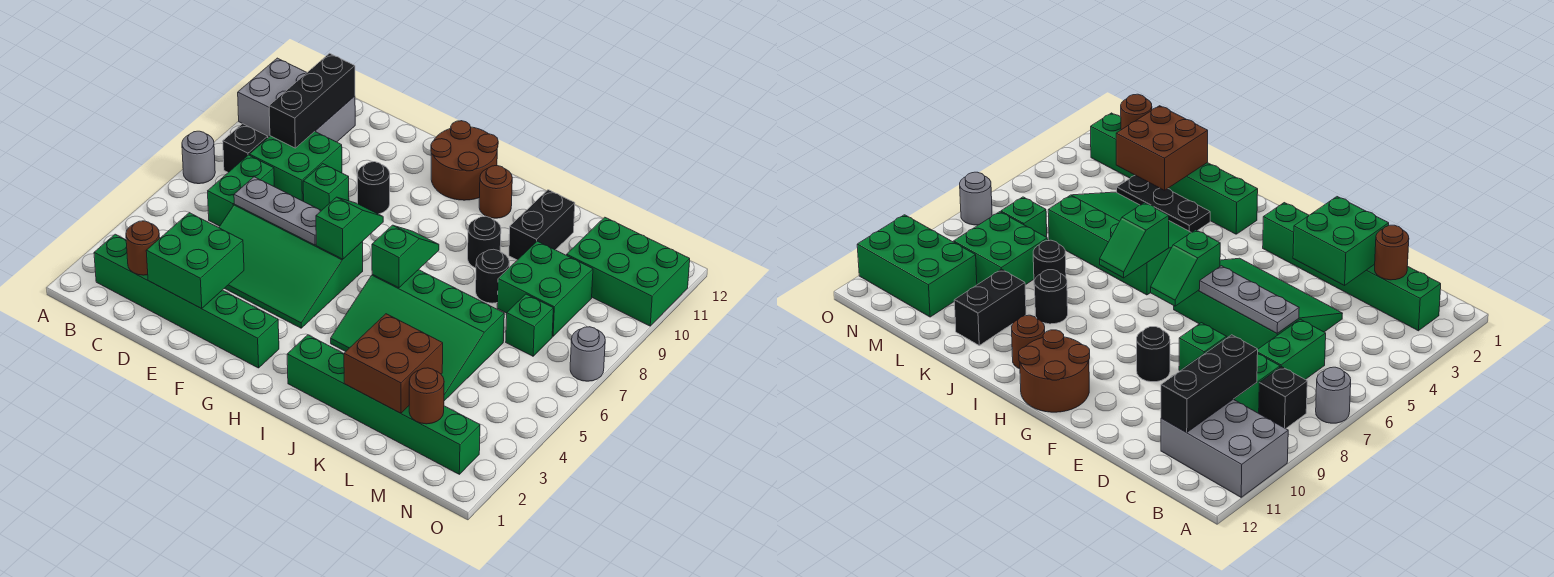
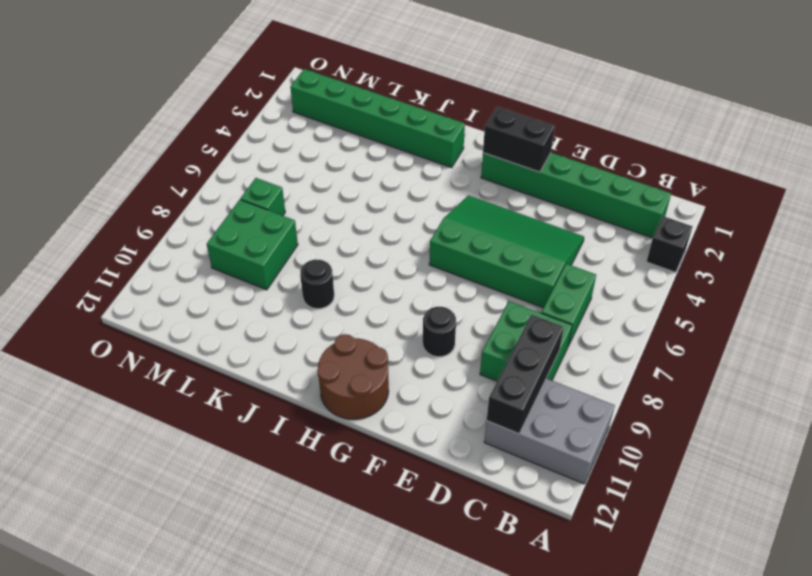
black brick A3 level 1 -> black brick B8 level 1
black brick F2:G2 level 2 -> black brick K10:K11 level 1
none -> grey round brick A7 level 1
none -> green brick E8 level 1
none -> green slope I4:L6 level 1 top 6

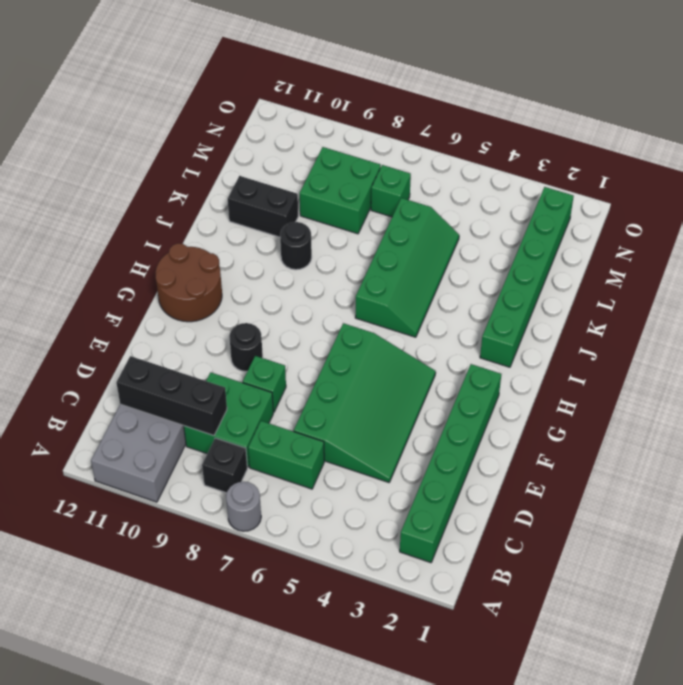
green slope I5:L6 level 1 top 6 -> green slope I4:L6 level 1 top 6
none -> brown round brick I11 level 1
none -> black plate J3:L3 level 1
none -> black round brick K8 level 1

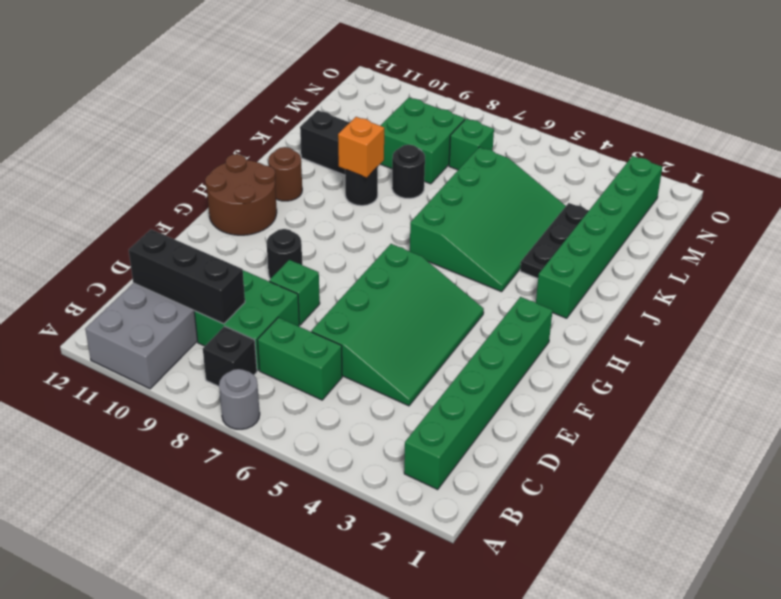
orange brick J9 level 2 -> none
none -> green brick M10:O11 level 1
none -> grey round brick O7 level 1
none -> brown round brick C2 level 2

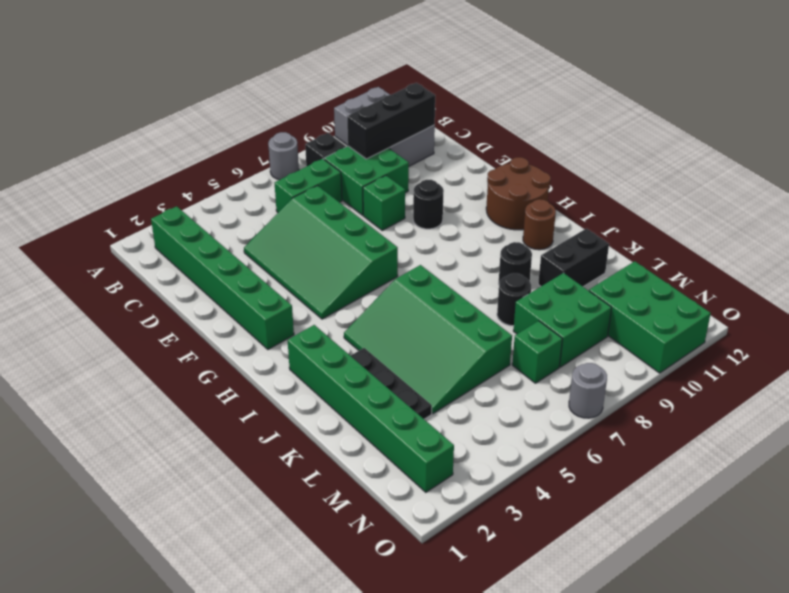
none -> brown round brick C2 level 2
none -> green brick D2:E3 level 2
none -> grey plate D6:F6 level 2

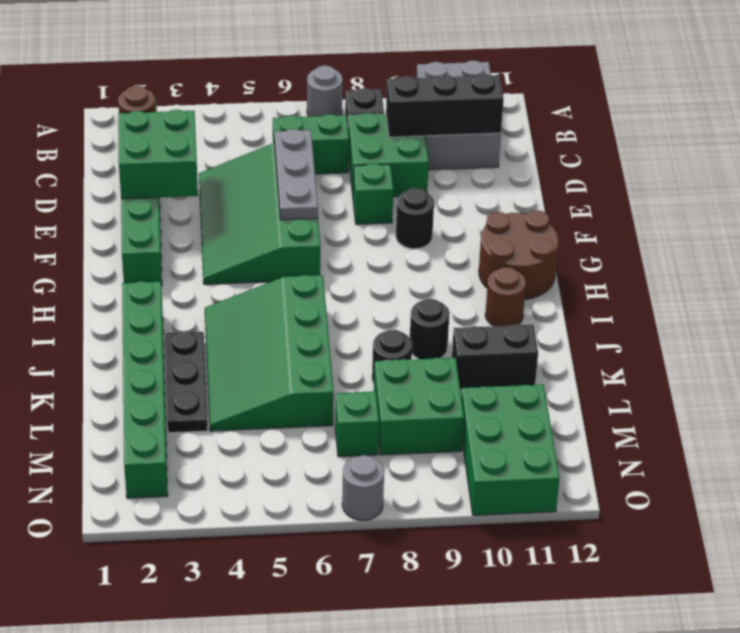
none -> green slope G6:G7 level 2 top 6
none -> green slope I6:I7 level 2 top 6
none -> brown brick K2:L3 level 2

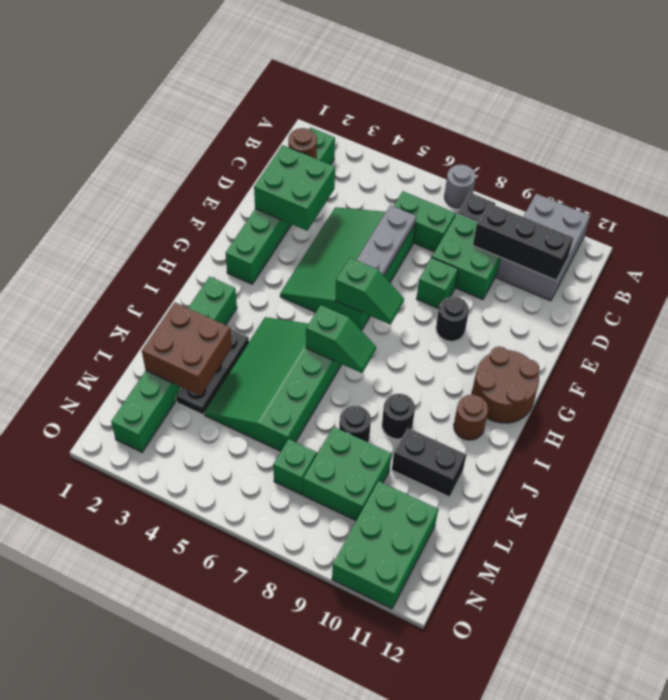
none -> grey round brick O7 level 1
none -> brown round brick M2 level 2

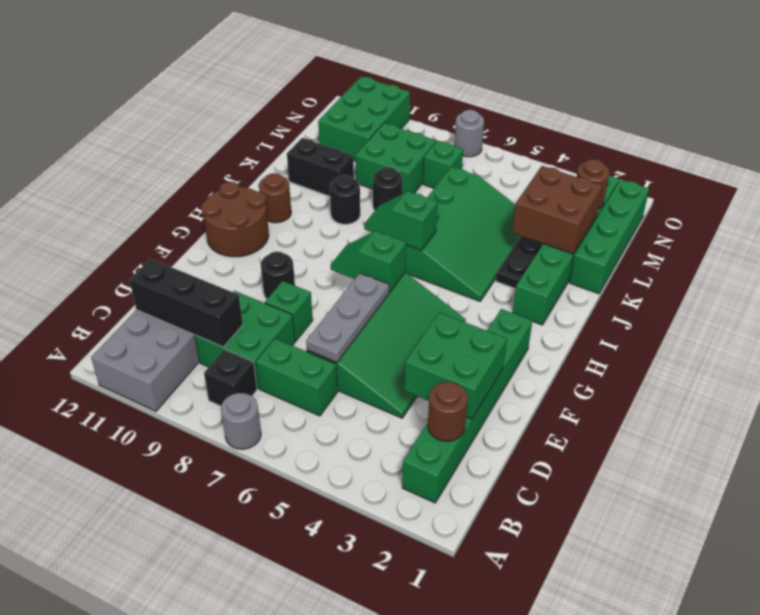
green brick K1:N1 level 1 -> none

